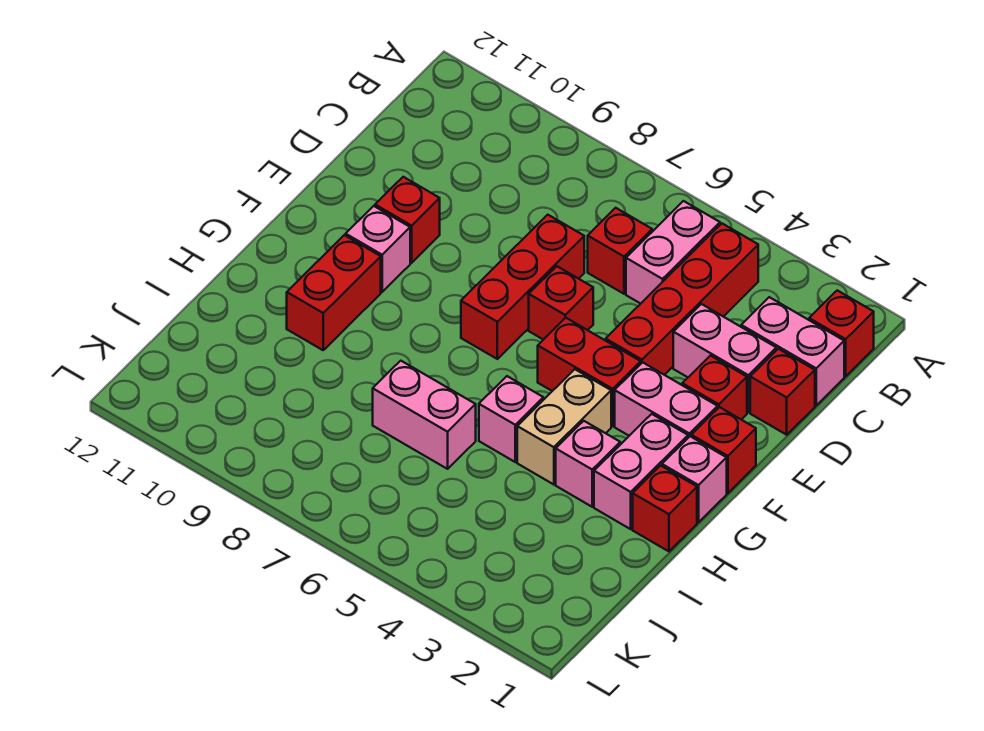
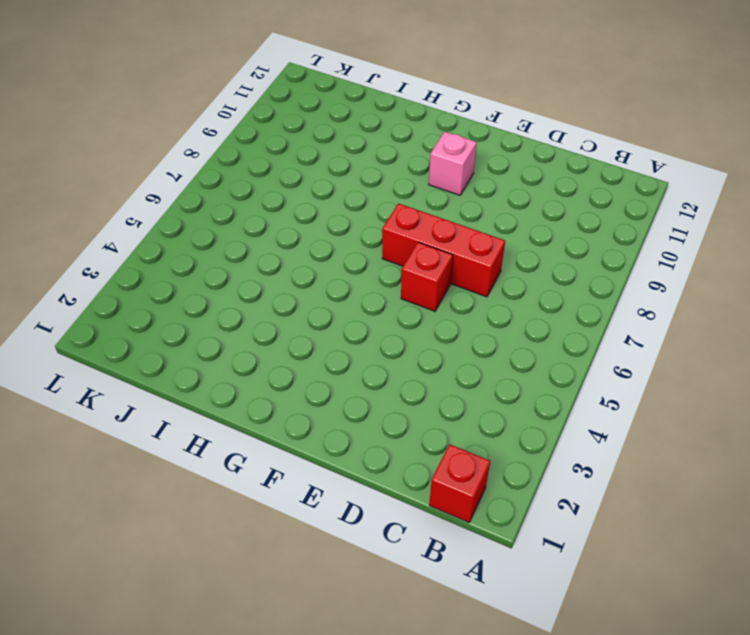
none -> red brick B4:E4 level 1
none -> pink brick B5:C5 level 1
none -> pink brick C1:C2 level 1

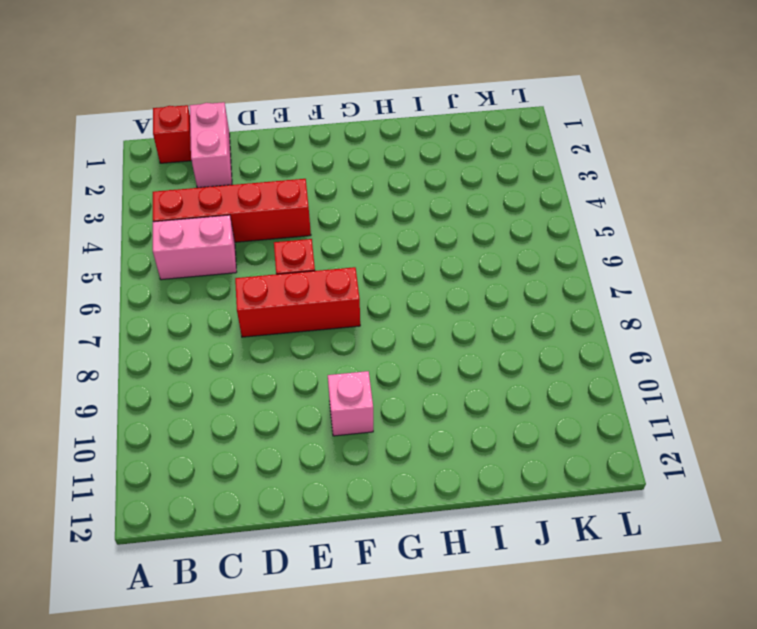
none -> red brick C6 level 1
none -> red brick D1 level 1
none -> pink brick D2:D3 level 1

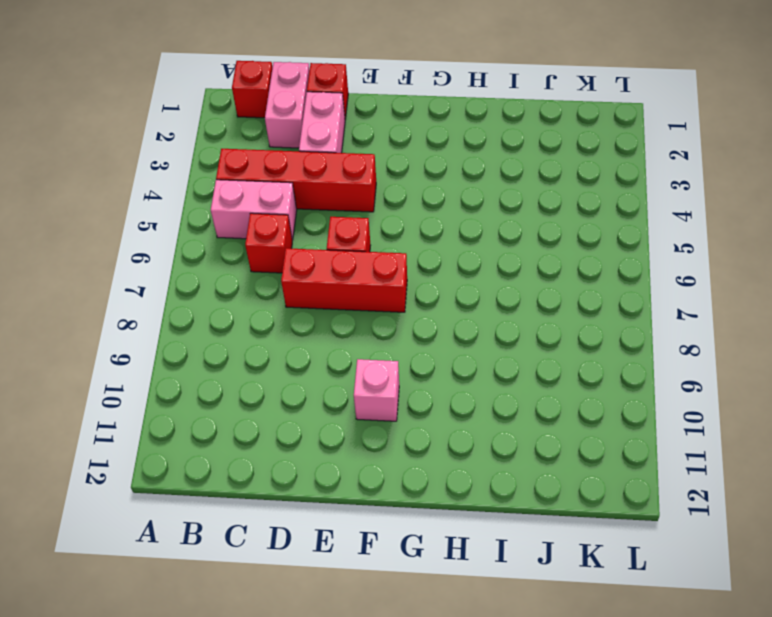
none -> red brick E2 level 1
none -> red brick E10 level 1
none -> red brick F1 level 1

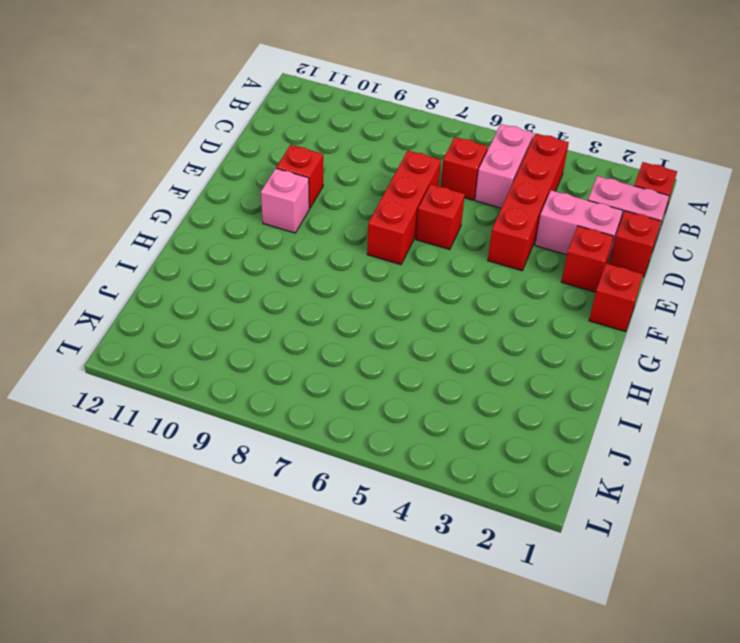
none -> pink brick F2:F3 level 1
none -> red brick F4:F5 level 1
none -> pink brick G1 level 1

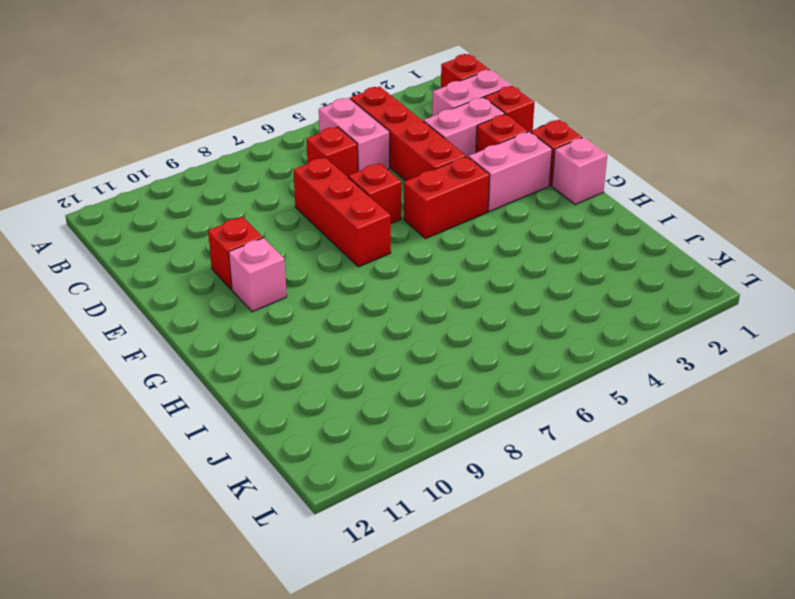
none -> pink brick G2:H2 level 1
none -> tan brick G4:H4 level 1
none -> red brick G10:H10 level 1

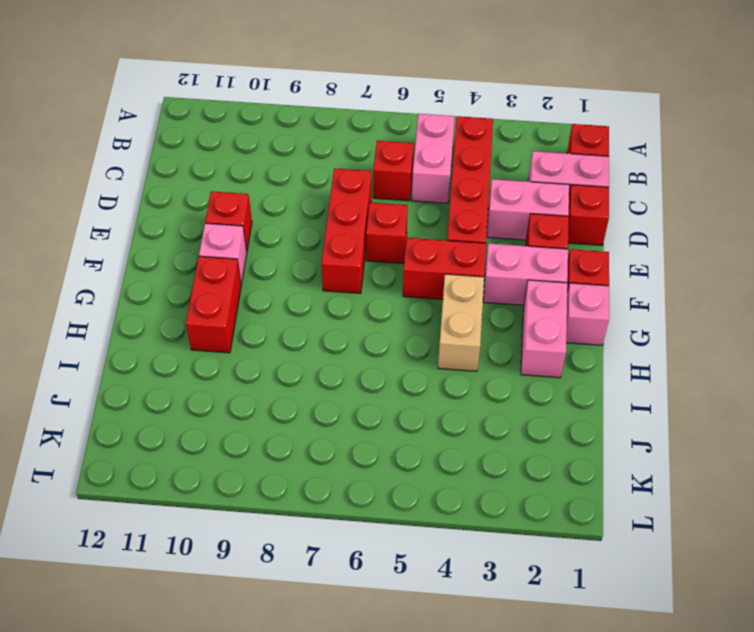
none -> red brick H1 level 1
none -> pink brick H3 level 1
none -> pink brick H5 level 1

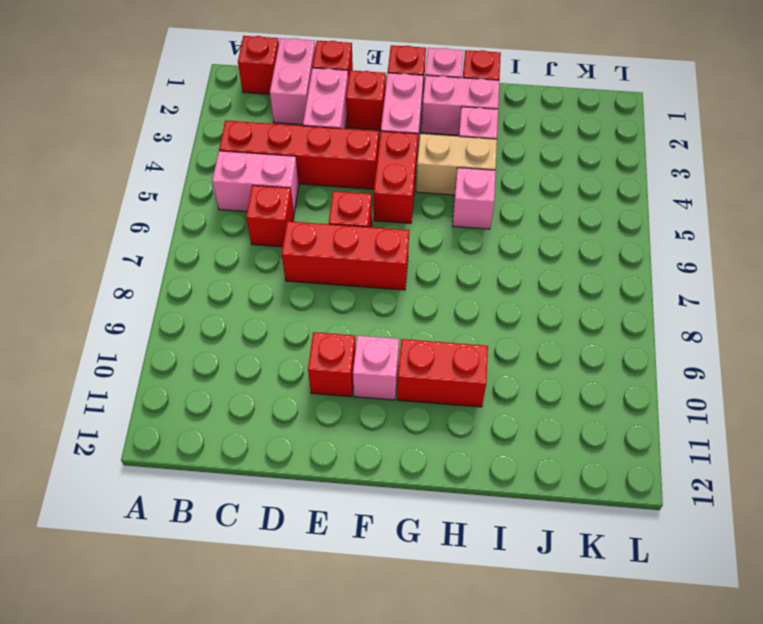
none -> pink brick I6:I7 level 1

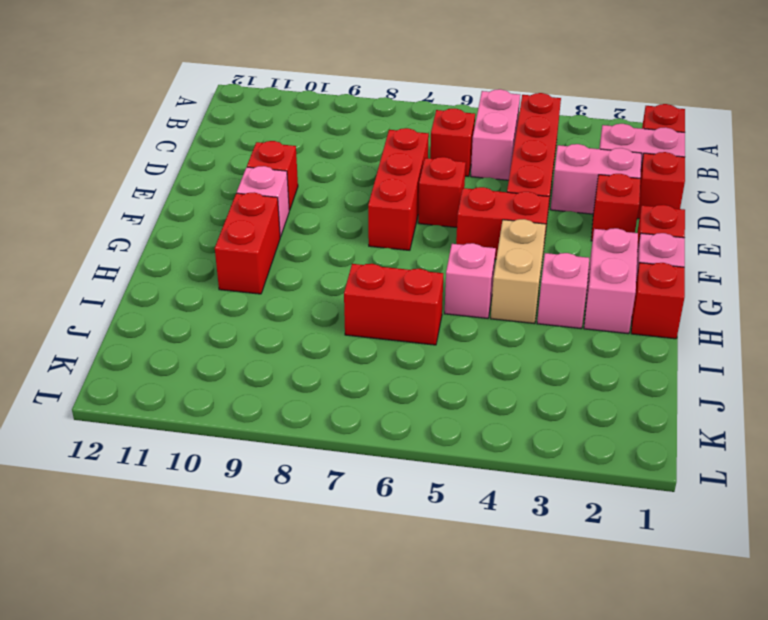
red brick I6:I7 level 1 -> pink brick I6:I7 level 1
none -> pink brick F2:F3 level 1

